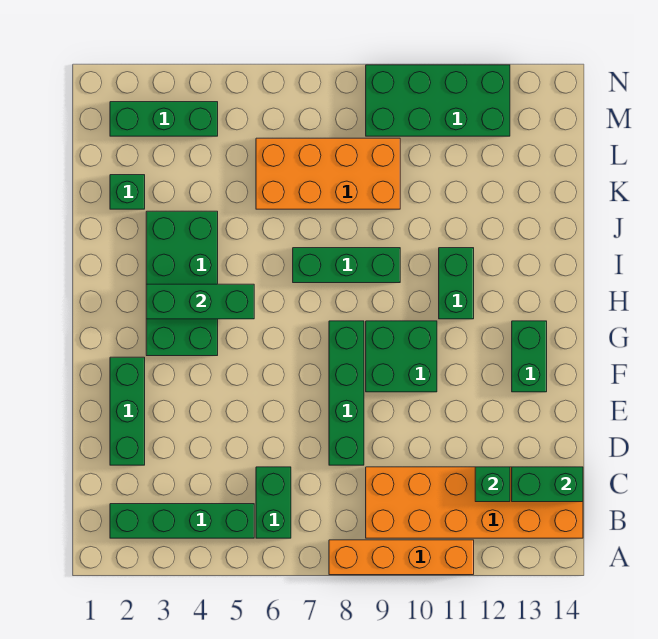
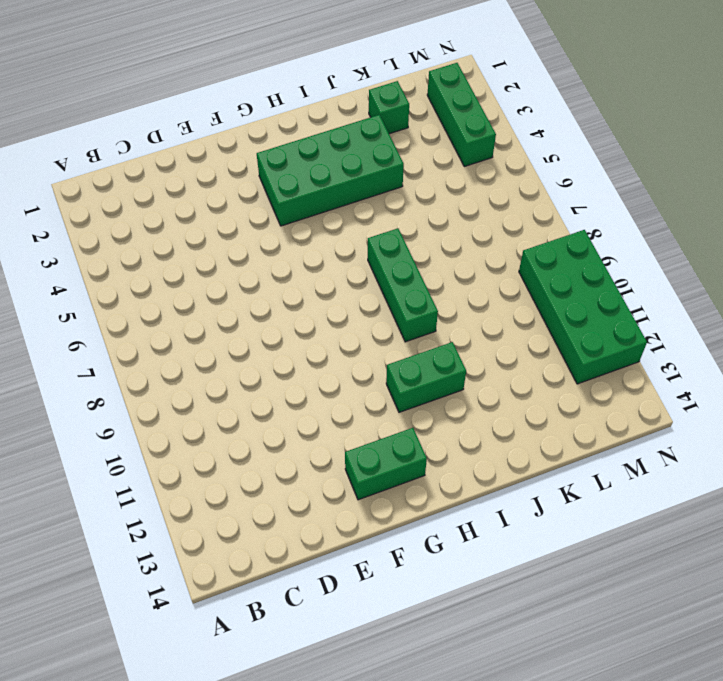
none -> orange brick A8:A11 level 1
none -> green brick B2:B5 level 1
none -> green brick B6:C6 level 1

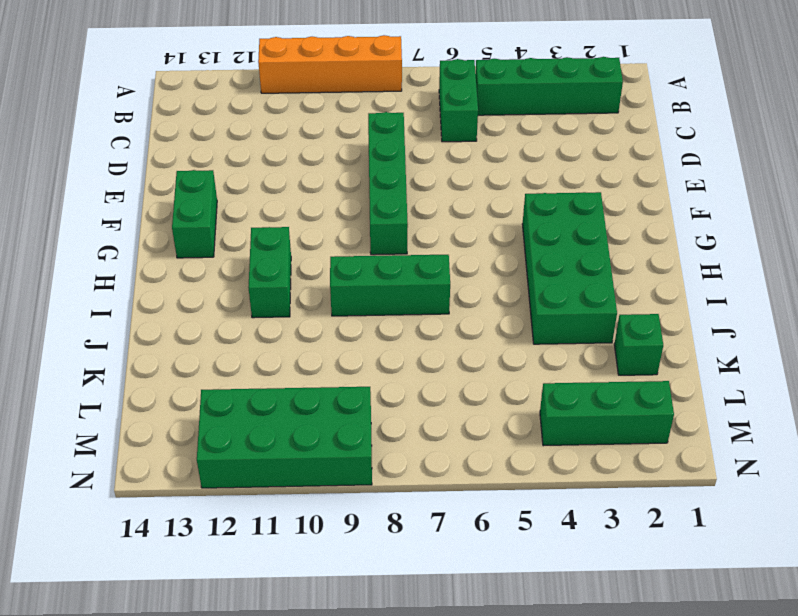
none -> orange brick B9:C14 level 1
none -> green brick D2:F2 level 1
none -> green brick F9:G10 level 1

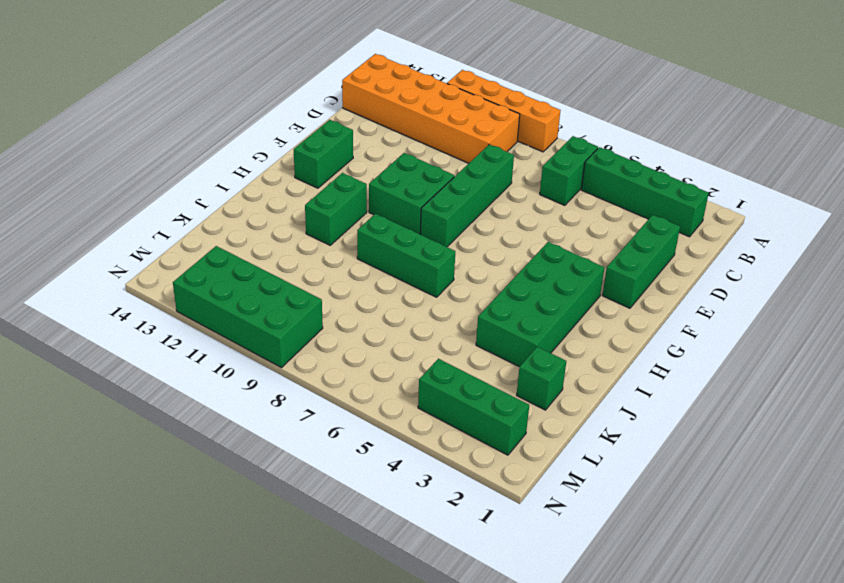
none -> orange brick K6:L9 level 1
none -> green brick C12 level 2
none -> green brick C13:C14 level 2

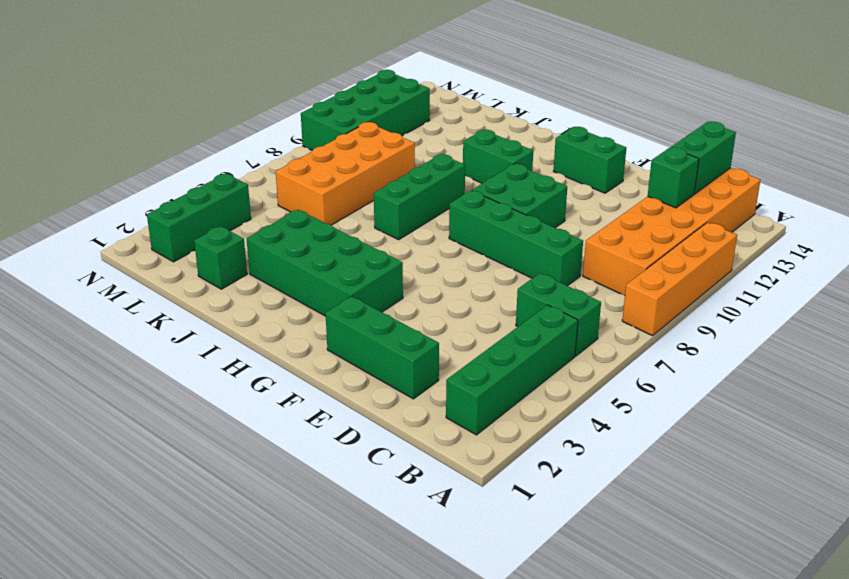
none -> green brick H3:H5 level 2

